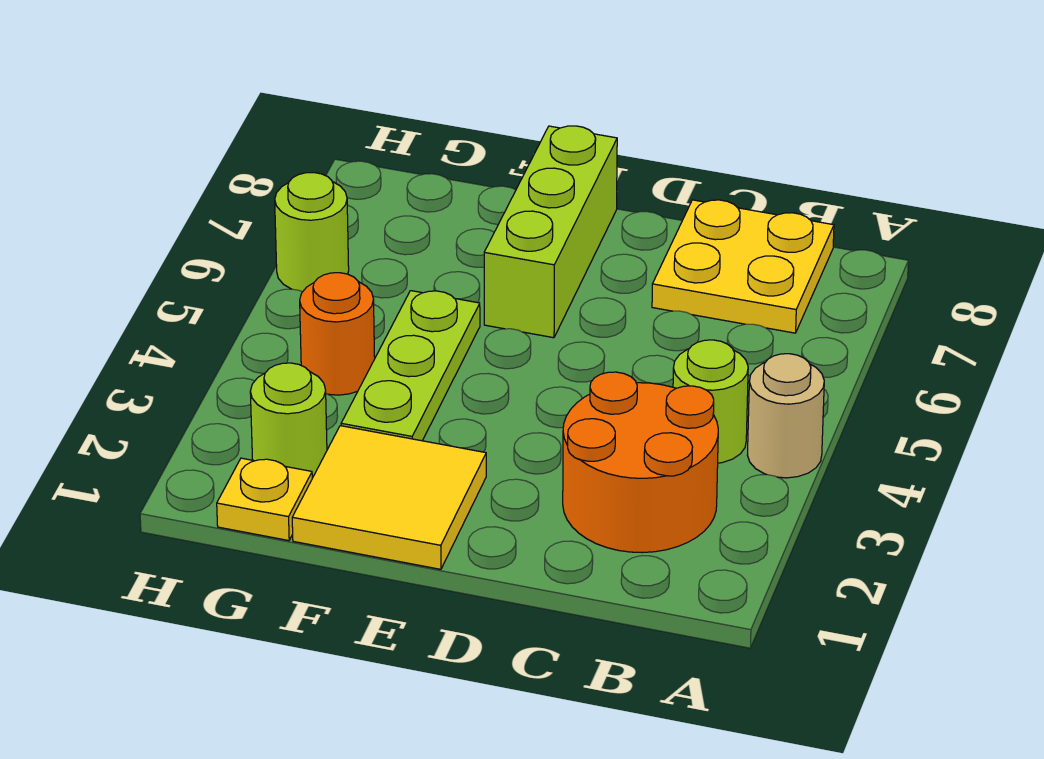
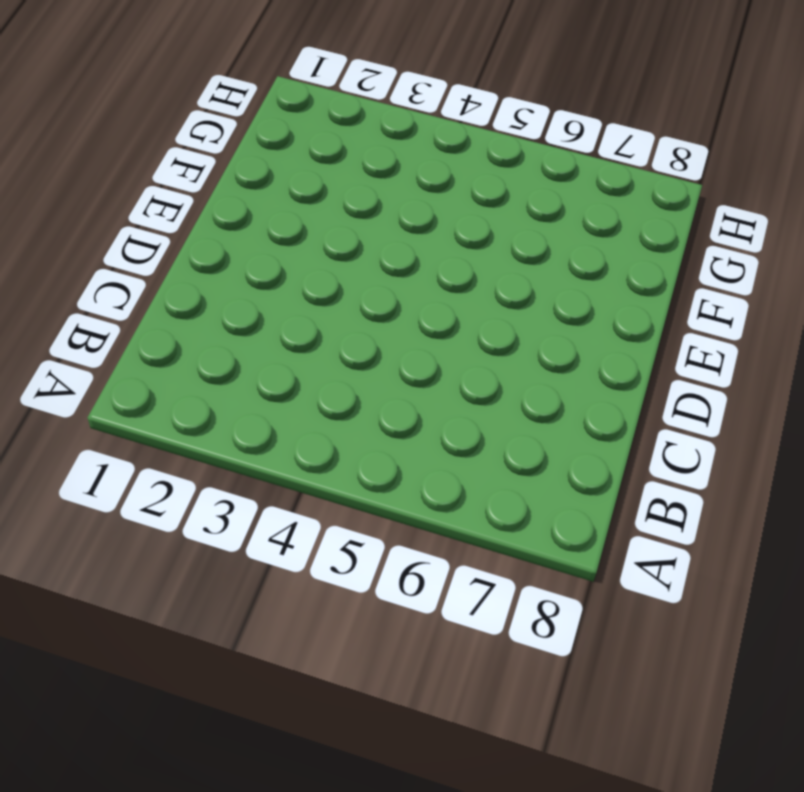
none -> tan round brick A4 level 1
none -> orange round brick B2:C3 level 1

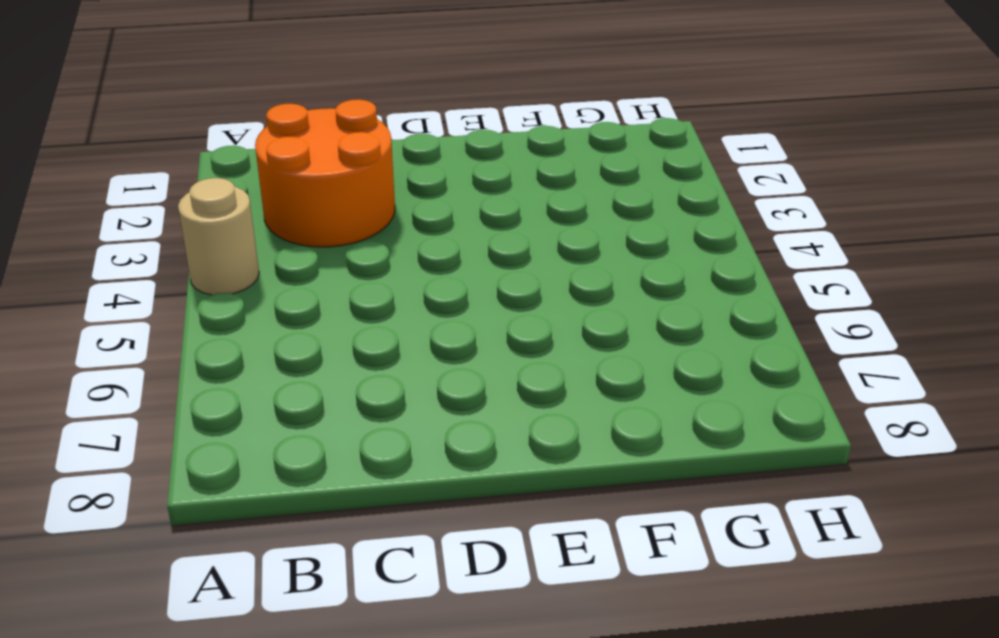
none -> lime round brick B4 level 1
none -> yellow plate B7:C8 level 1

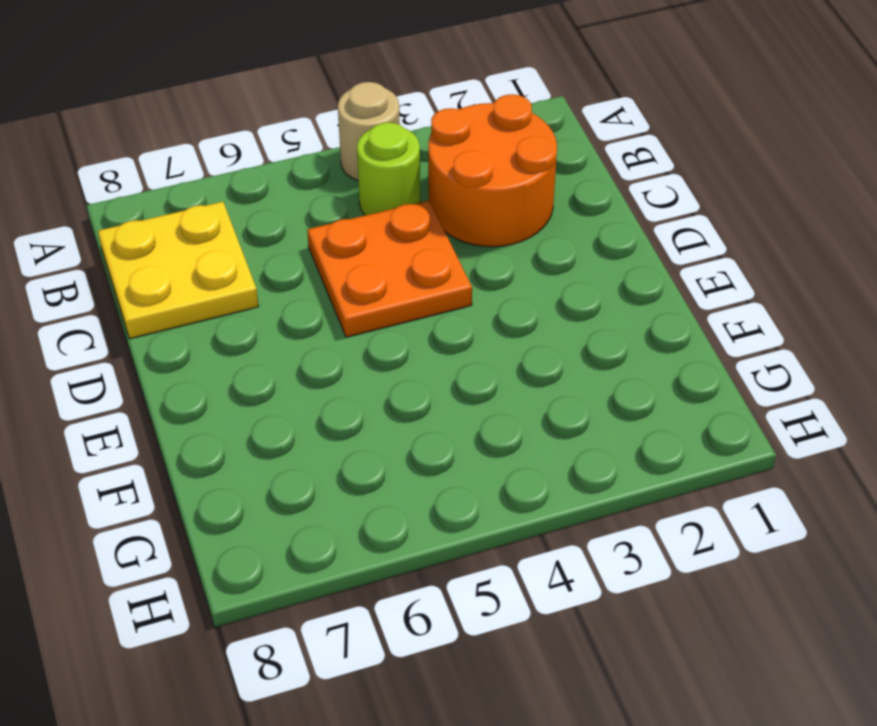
orange plate C4:D5 level 1 -> none
none -> yellow tile E1:F2 level 1
none -> lime brick E6:E8 level 1

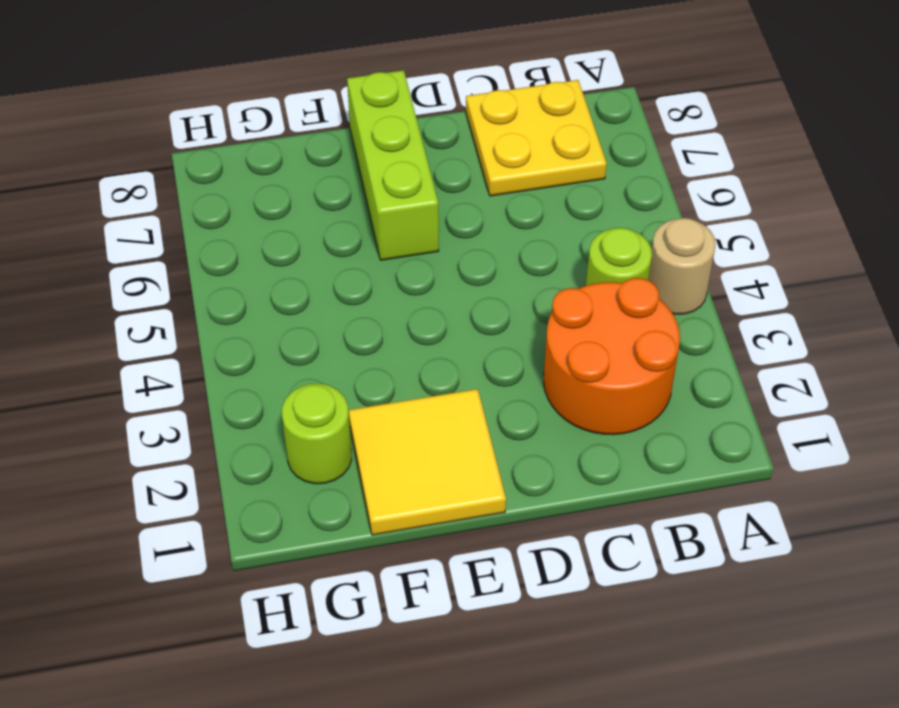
none -> lime plate F3:F5 level 1
none -> yellow plate G1 level 1

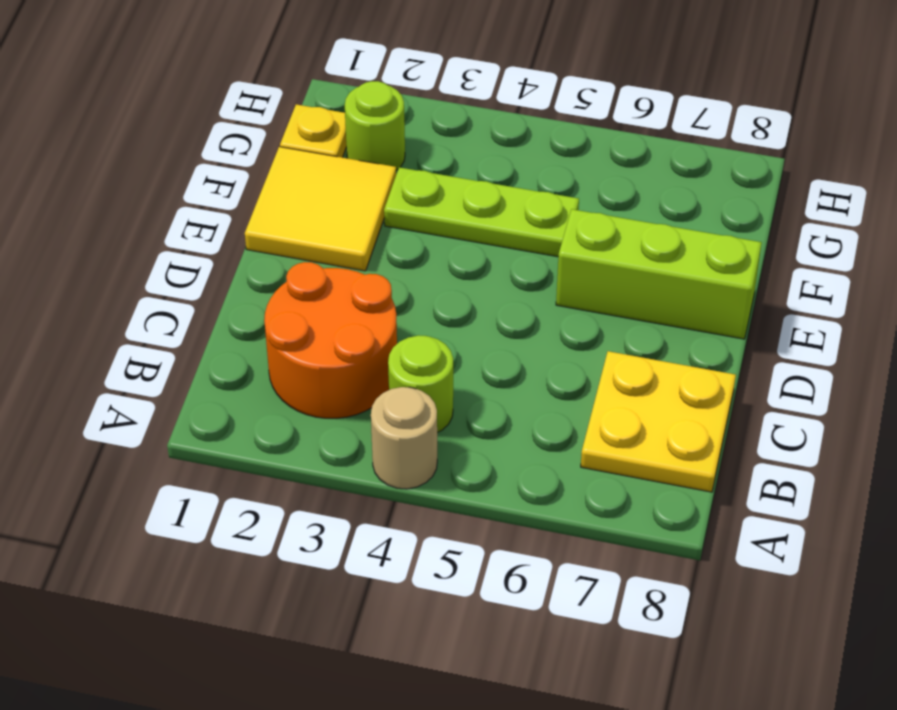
none -> orange round brick G4 level 1
none -> lime round brick H6 level 1

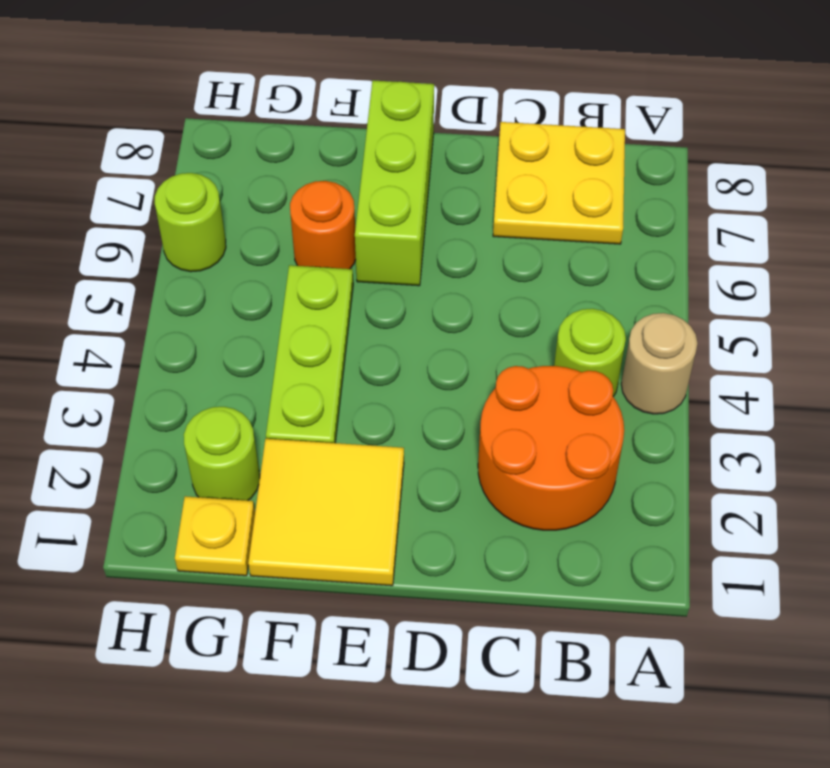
orange round brick F6 level 1 -> orange round brick G4 level 1

